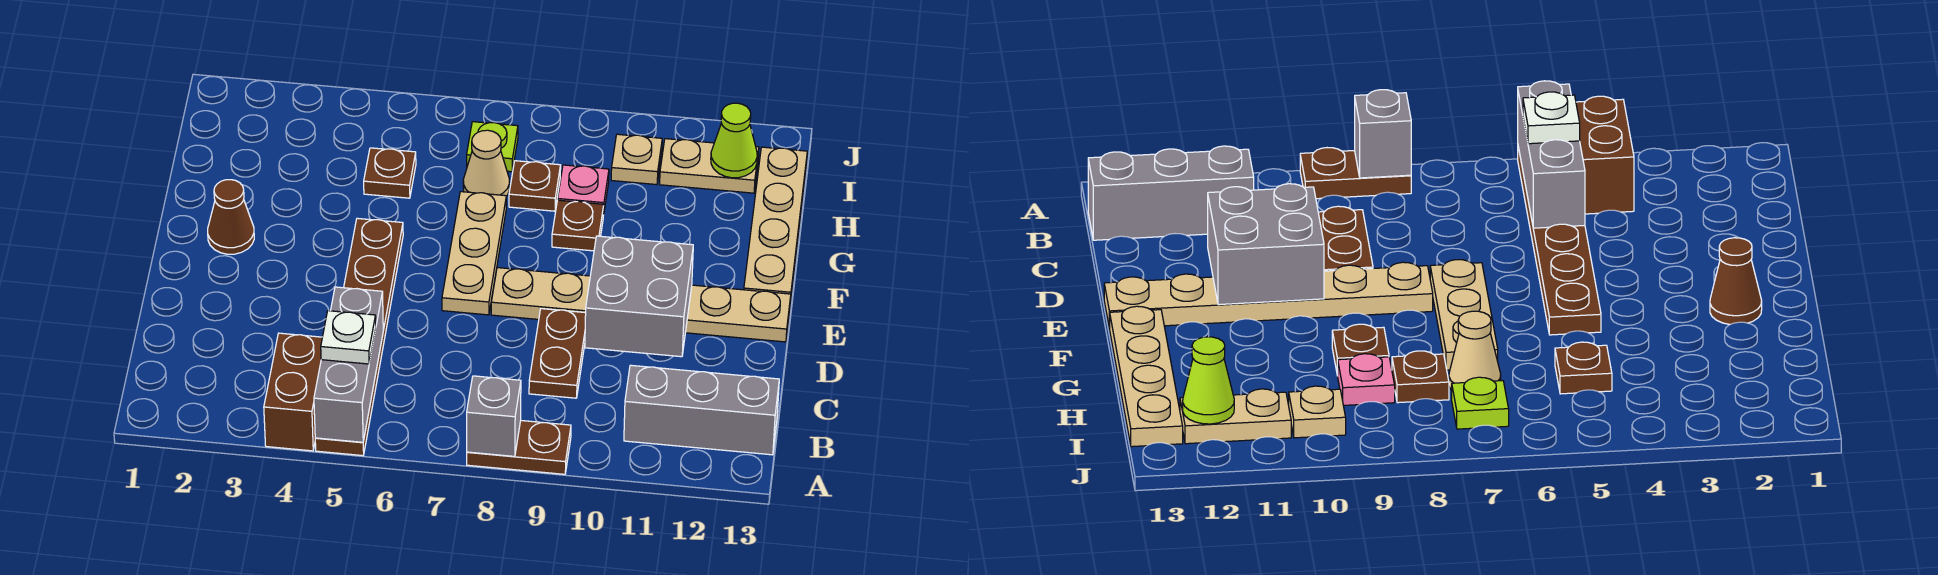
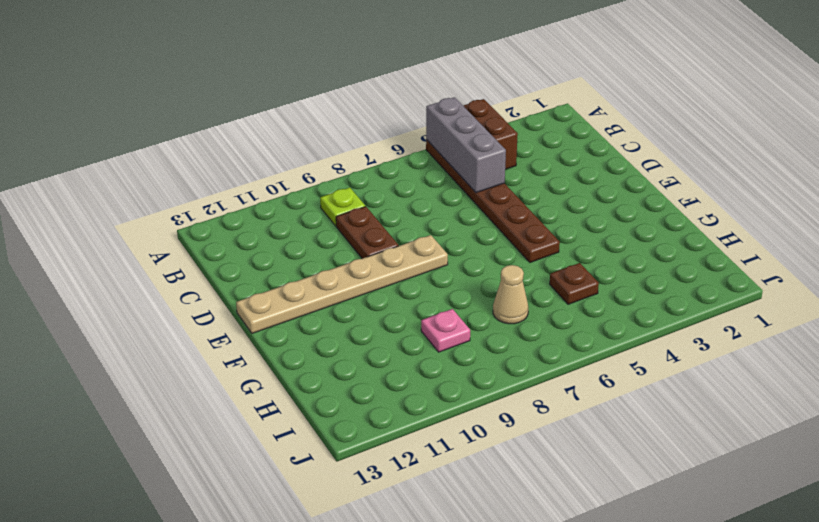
lime plate B9 level 1 -> lime plate I7 level 1
none -> brown plate A8:A9 level 1
none -> grey brick B11:B13 level 1
none -> tan plate E7:G7 level 1

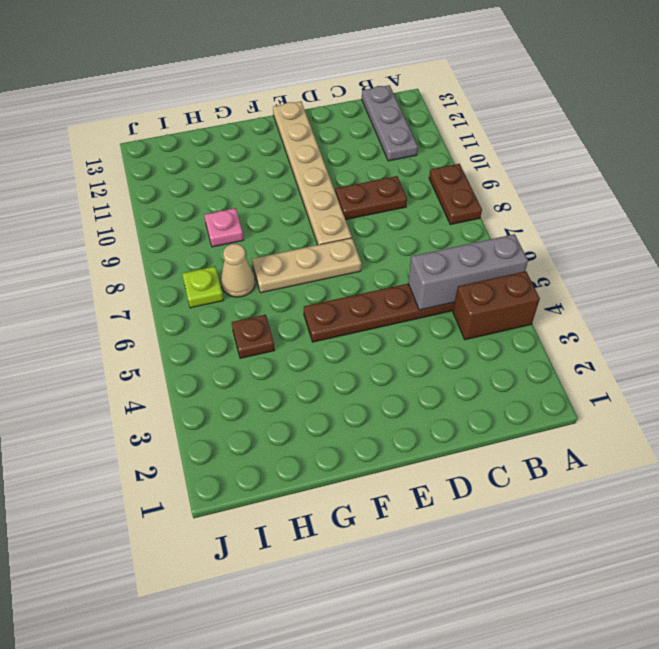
grey plate B11:B13 level 1 -> grey brick B11:B13 level 1
none -> brown cone F2 level 1
none -> tan plate F13:I13 level 1
none -> brown plate G9 level 1

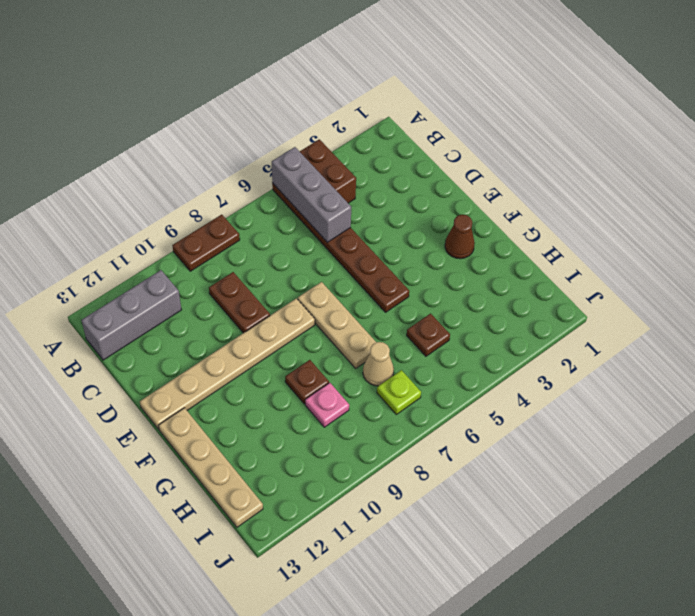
none -> brown plate H8 level 1
none -> tan plate I10 level 1
none -> tan plate I11:I12 level 1

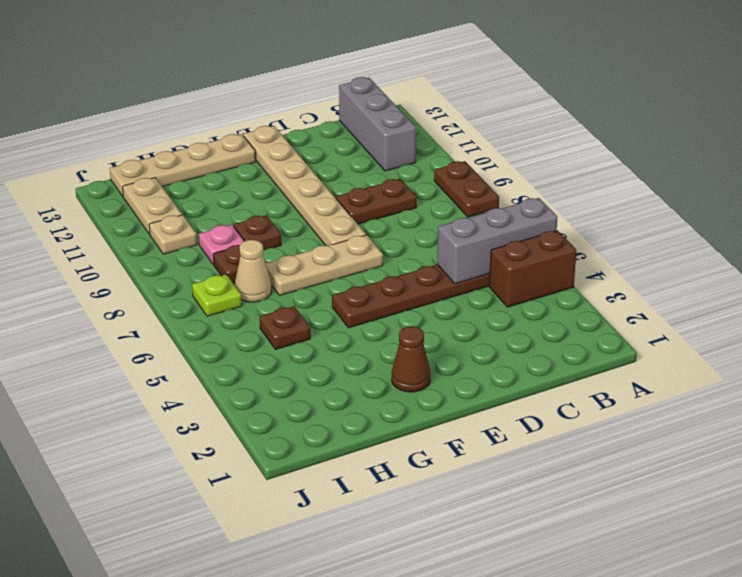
none -> grey brick A8 level 2
none -> grey brick D10:E11 level 2
none -> lime cone I12 level 2

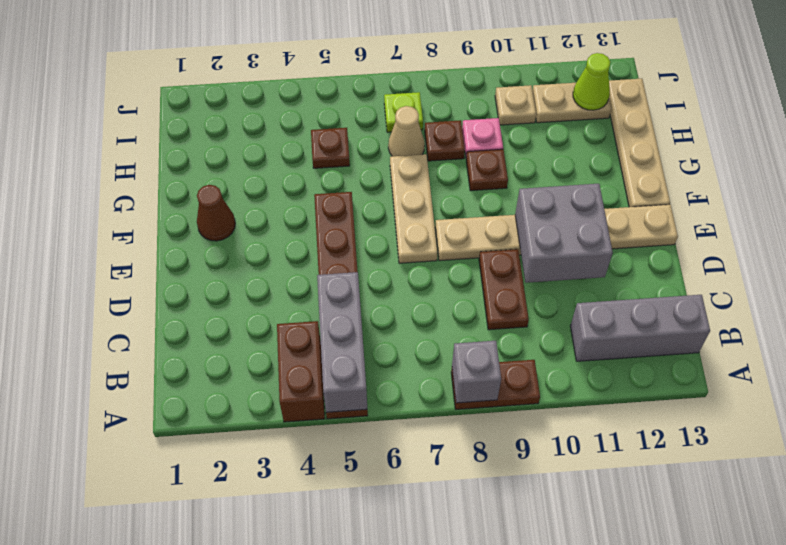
none -> white plate B5 level 3

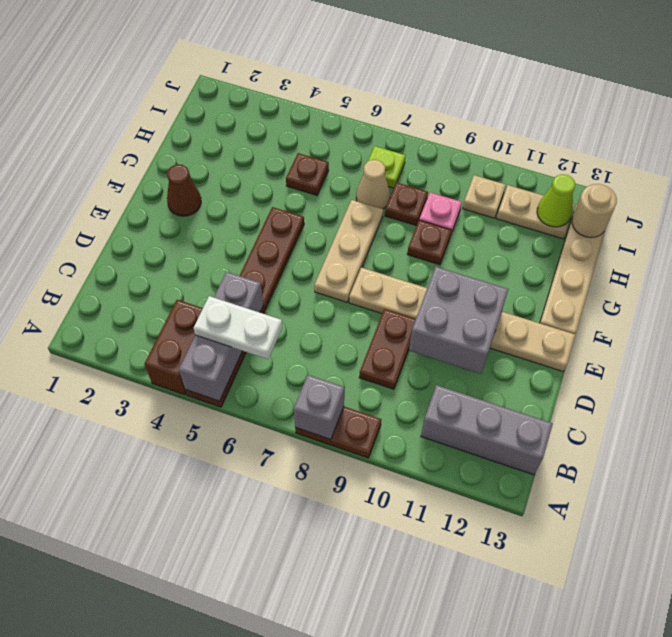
white plate B5:B6 level 3 -> white plate B5 level 3
tan round brick I13 level 2 -> none

